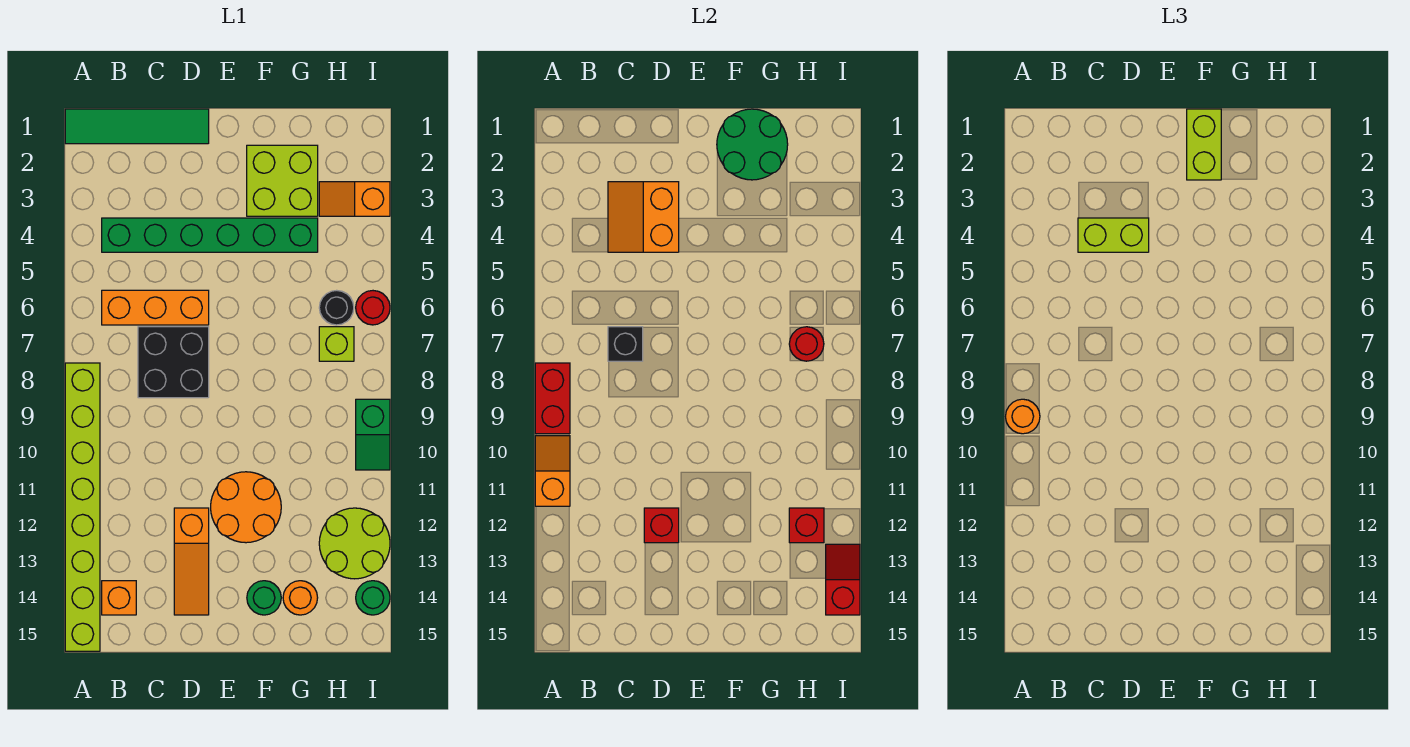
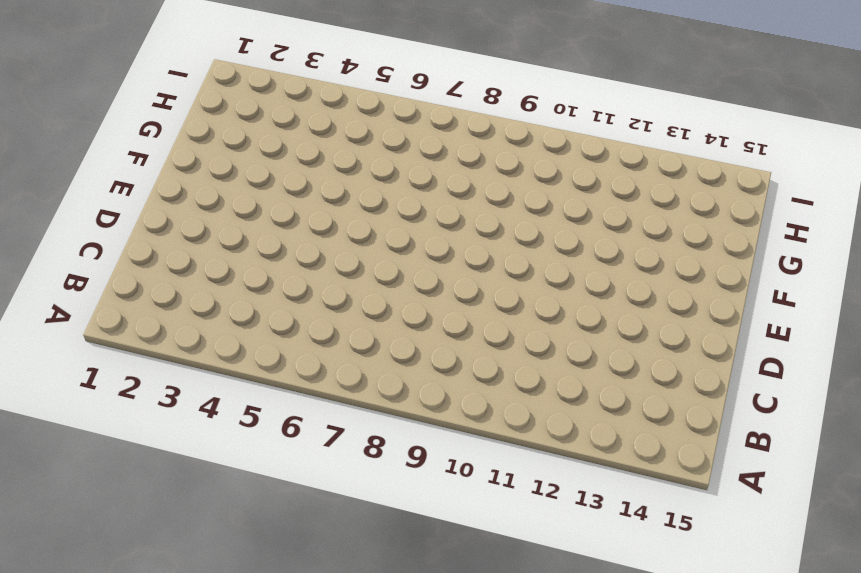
none -> green tile A1:D1 level 1
none -> lime brick A8:A15 level 1
none -> green brick B4:G4 level 1
none -> orange brick B6:D6 level 1

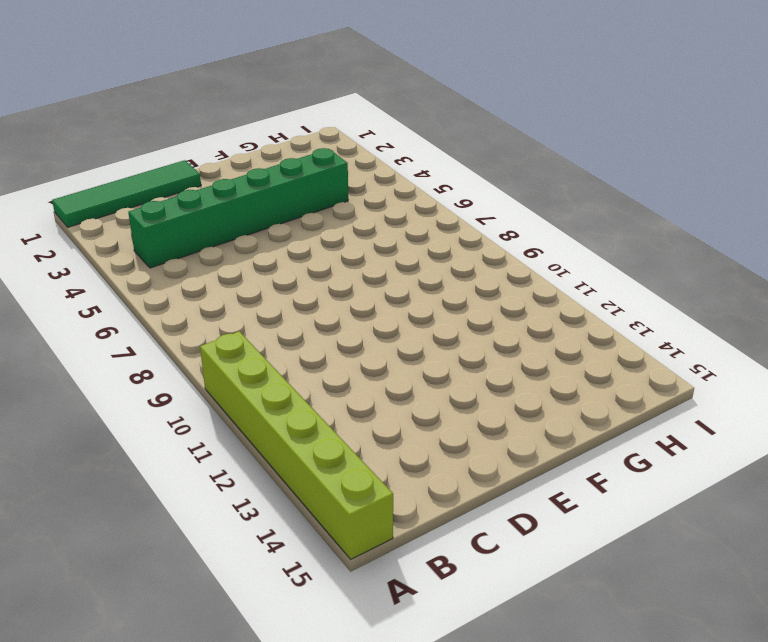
lime brick A10:A15 level 1 -> lime brick A8:A15 level 1
none -> orange brick B6:D6 level 1
none -> orange brick B14 level 1
none -> black brick C7:D8 level 1
none -> orange slope D12:D14 level 1 top 12

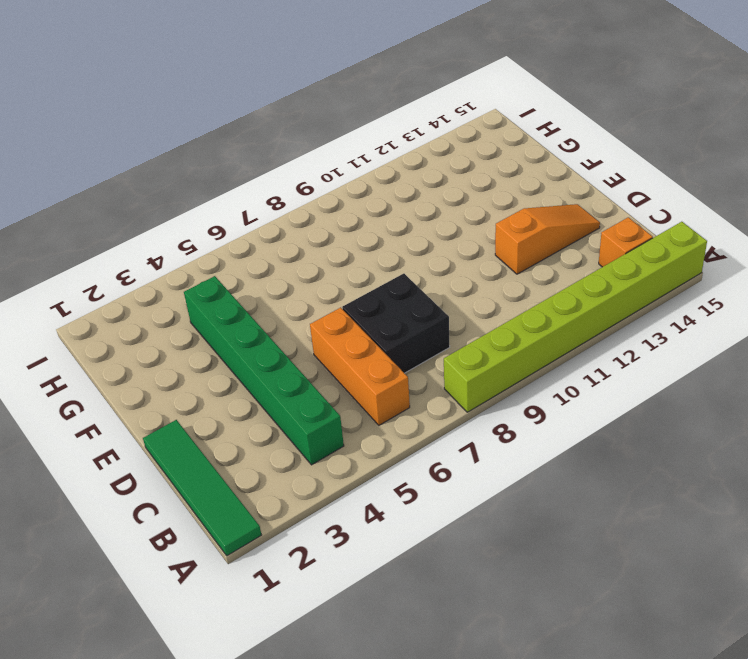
none -> orange round brick E11:F12 level 1
none -> lime brick F2:G3 level 1
none -> green round brick F14 level 1
none -> orange round brick G14 level 1

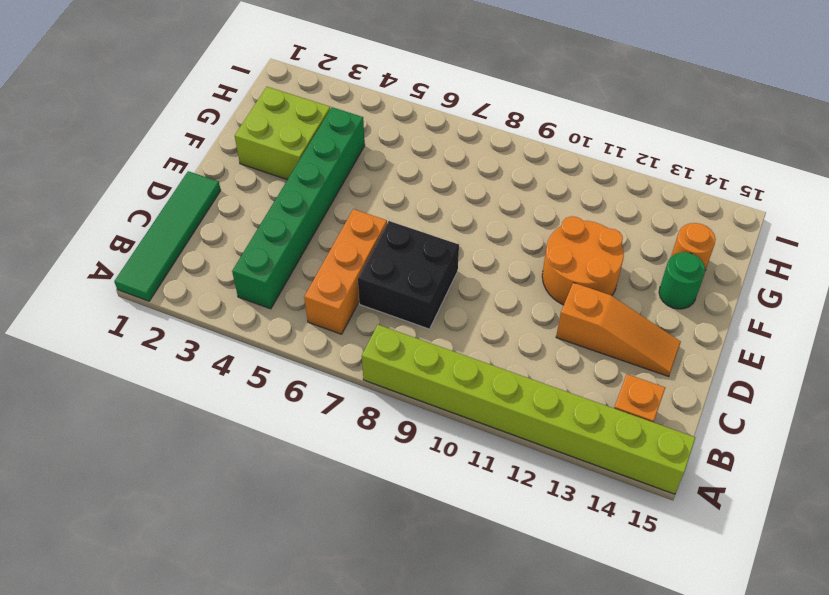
none -> orange slope H3:I3 level 1 top I
none -> black round brick H6 level 1
none -> lime brick H7 level 1
none -> lime round brick H12:I13 level 1

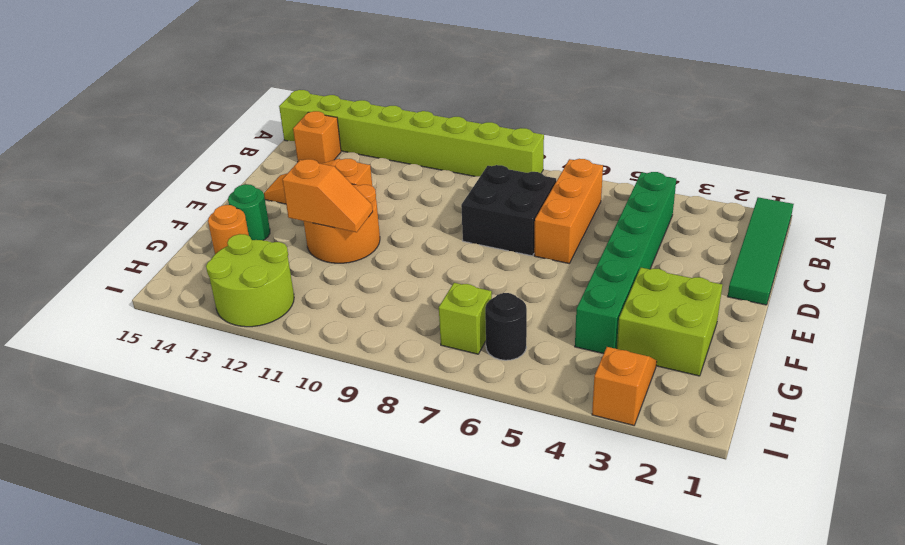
orange slope F11:F12 level 2 top 12 -> orange slope A10:A11 level 2 top 11
none -> red round brick I6 level 1
none -> green slope I9:I10 level 1 top 9
none -> green round brick I14 level 1
none -> red brick A8:A9 level 2

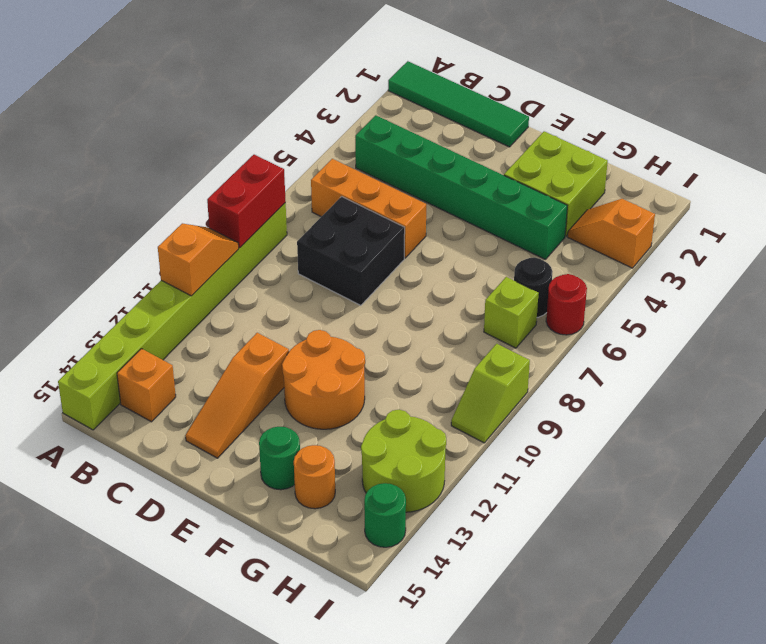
lime slope I9:I10 level 1 top 9 -> green slope I9:I10 level 1 top 9
none -> orange slope C3:D4 level 2 top D
none -> black brick C7 level 2
none -> red brick D12 level 2
none -> green round brick F1:G2 level 2

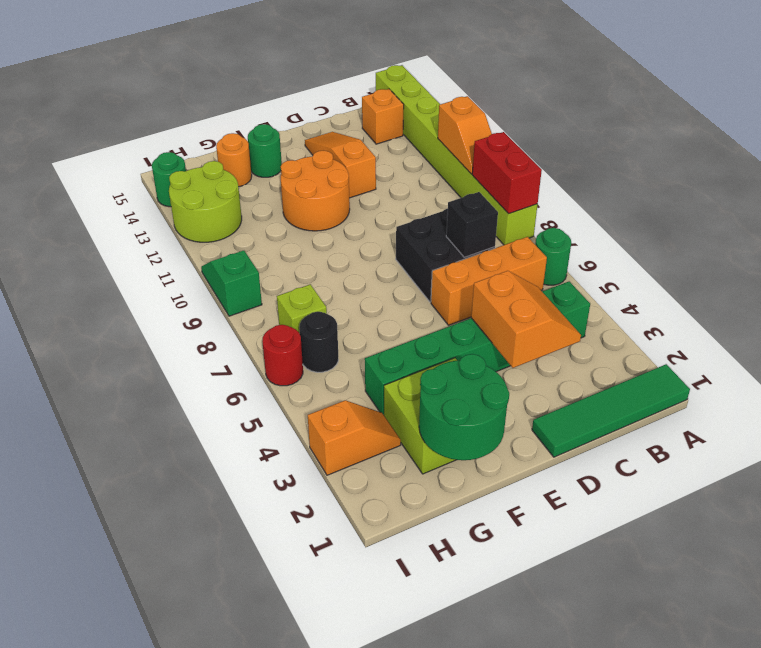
green round brick A6 level 1 -> none
none -> red brick D12 level 2
none -> red round brick H7 level 2
none -> red brick H12 level 2
none -> red slope I13:I14 level 2 top 14

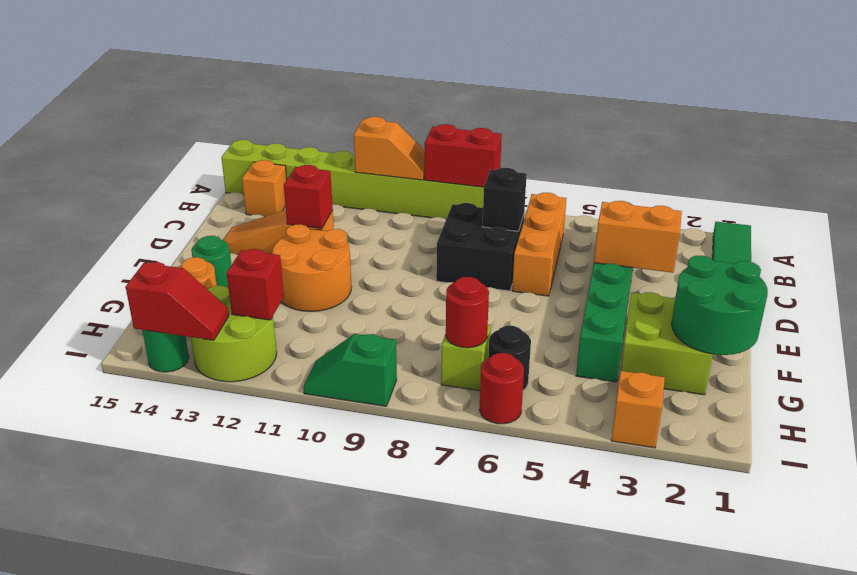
none -> orange round brick A9 level 3
none -> lime brick C4:D4 level 3
none -> lime brick F1:F2 level 3

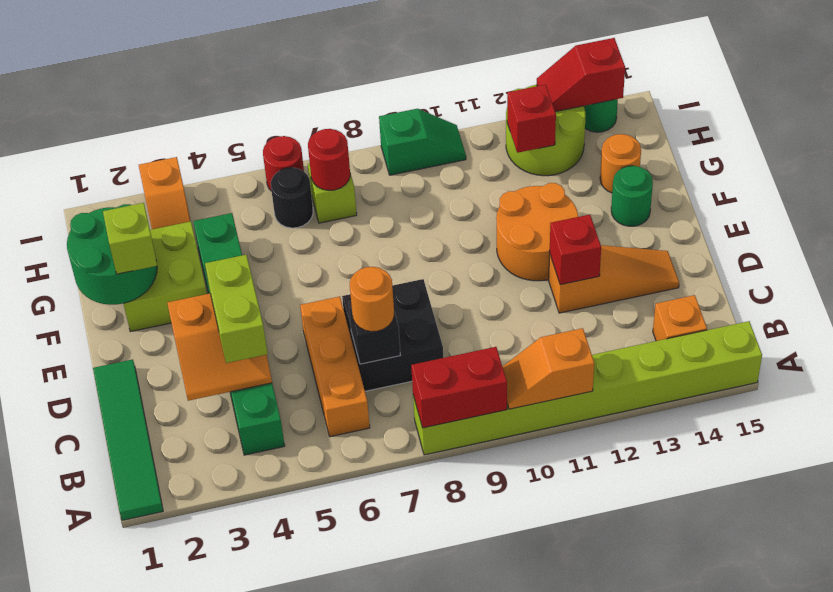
orange round brick C7 level 3 -> orange round brick A9 level 3
lime brick F2 level 3 -> lime brick F1:F2 level 3

